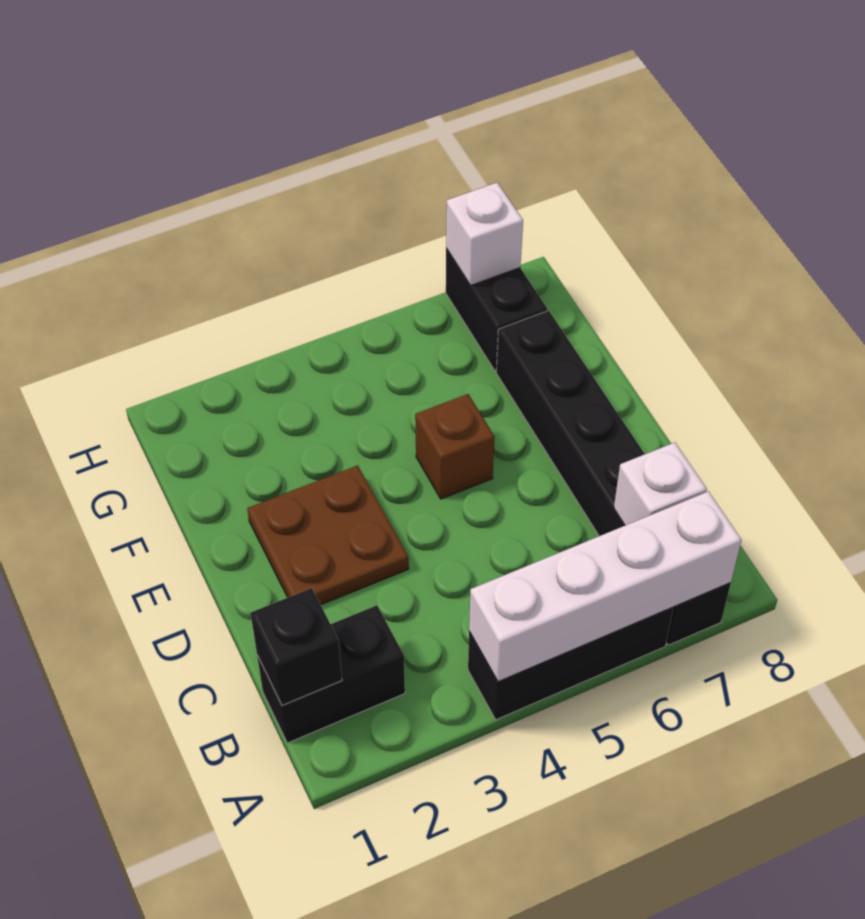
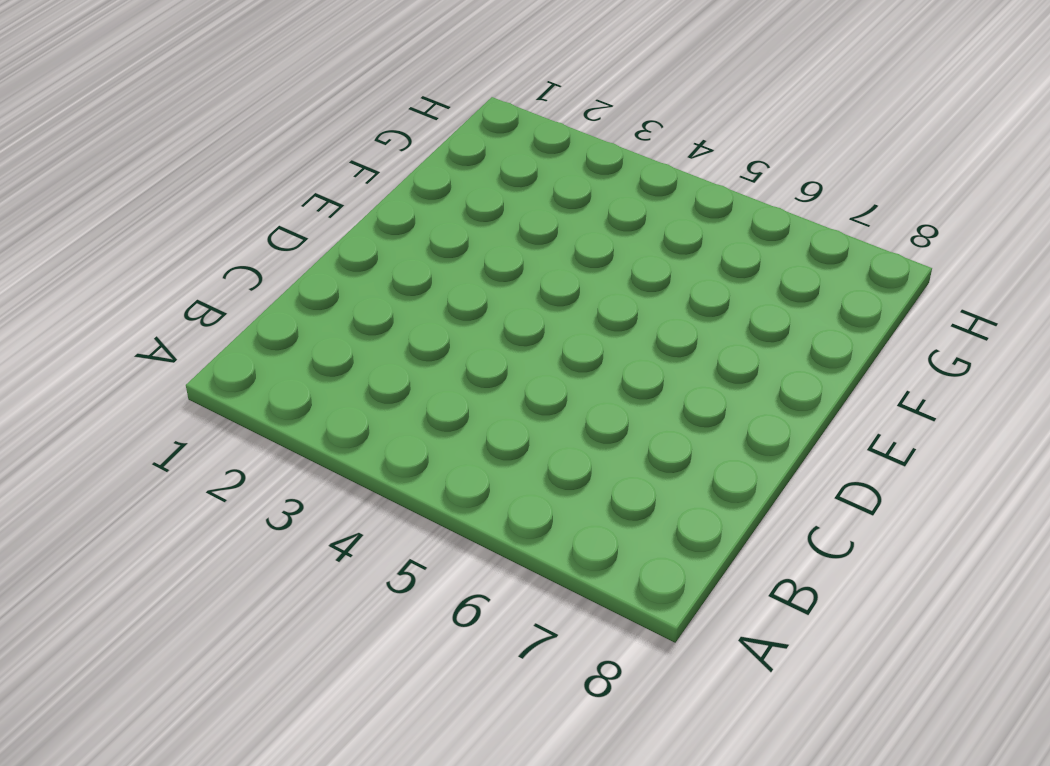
none -> black brick A4:A6 level 1
none -> black brick A7:F7 level 1

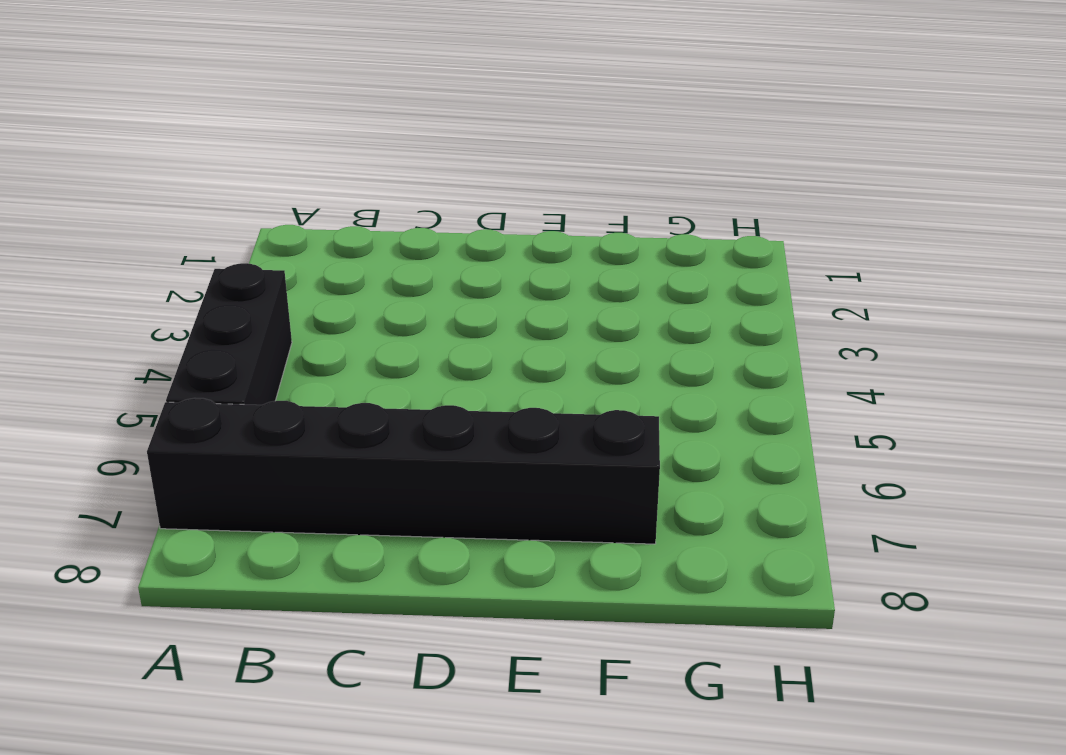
none -> black brick B1:B2 level 1
none -> brown plate D2:E3 level 1

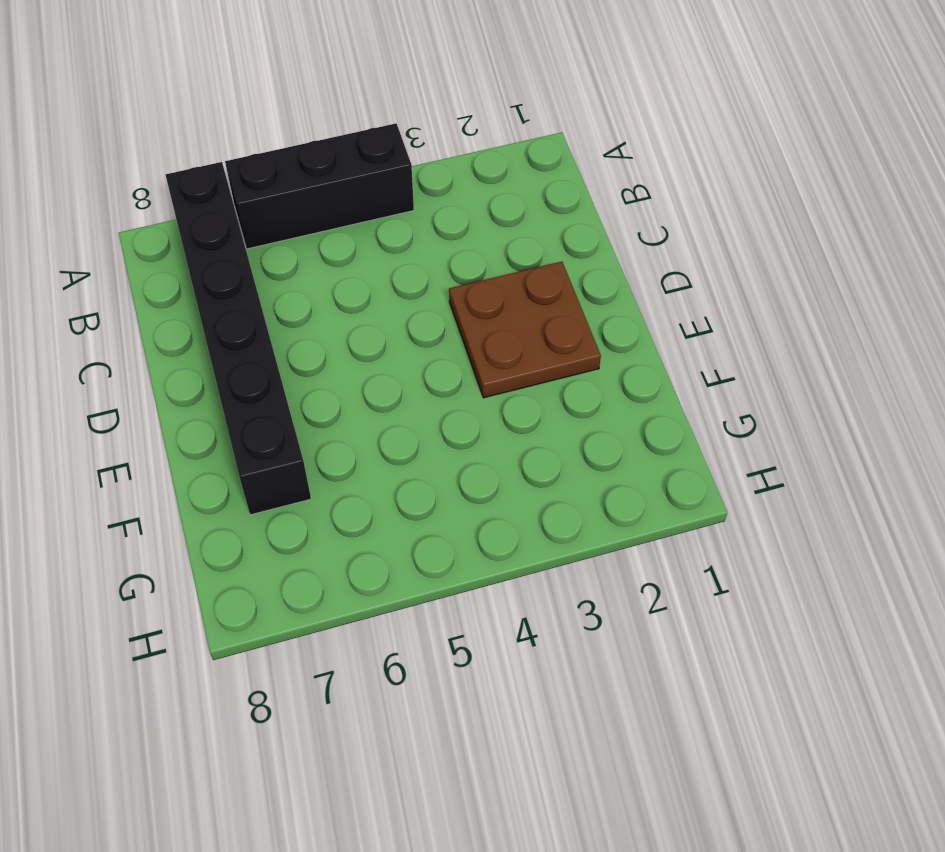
none -> black brick B1:B2 level 1
none -> brown brick E5 level 1

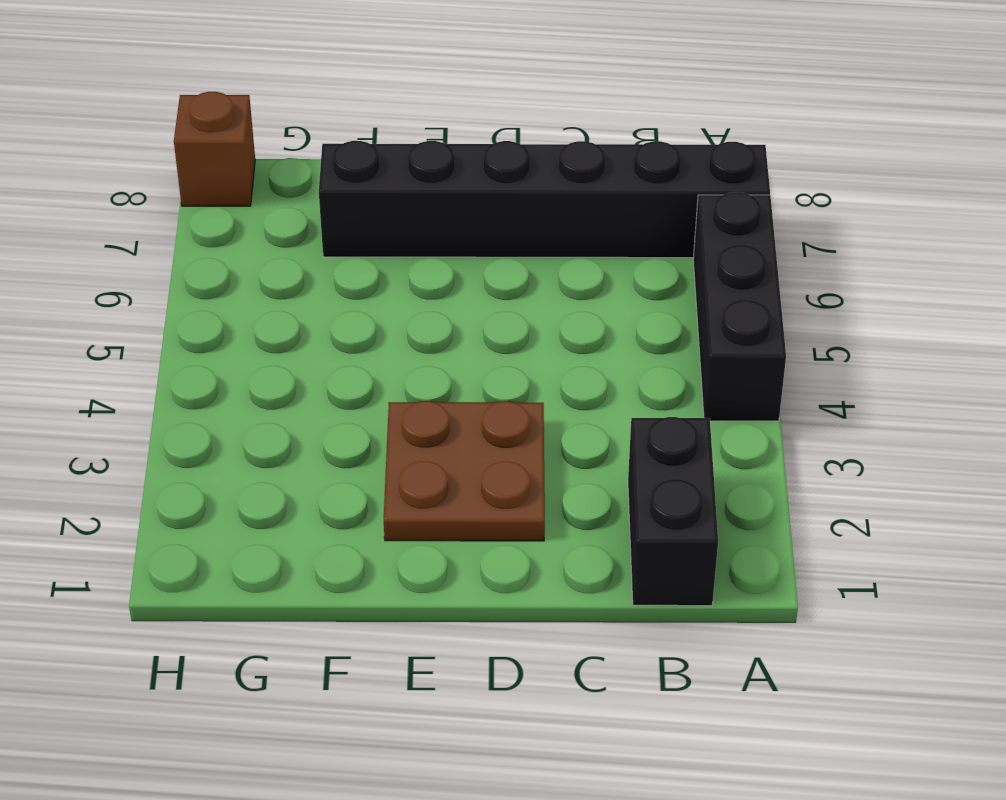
brown brick H8 level 1 -> brown brick E5 level 1
none -> black brick G7:H7 level 1
none -> white brick A4:A7 level 2

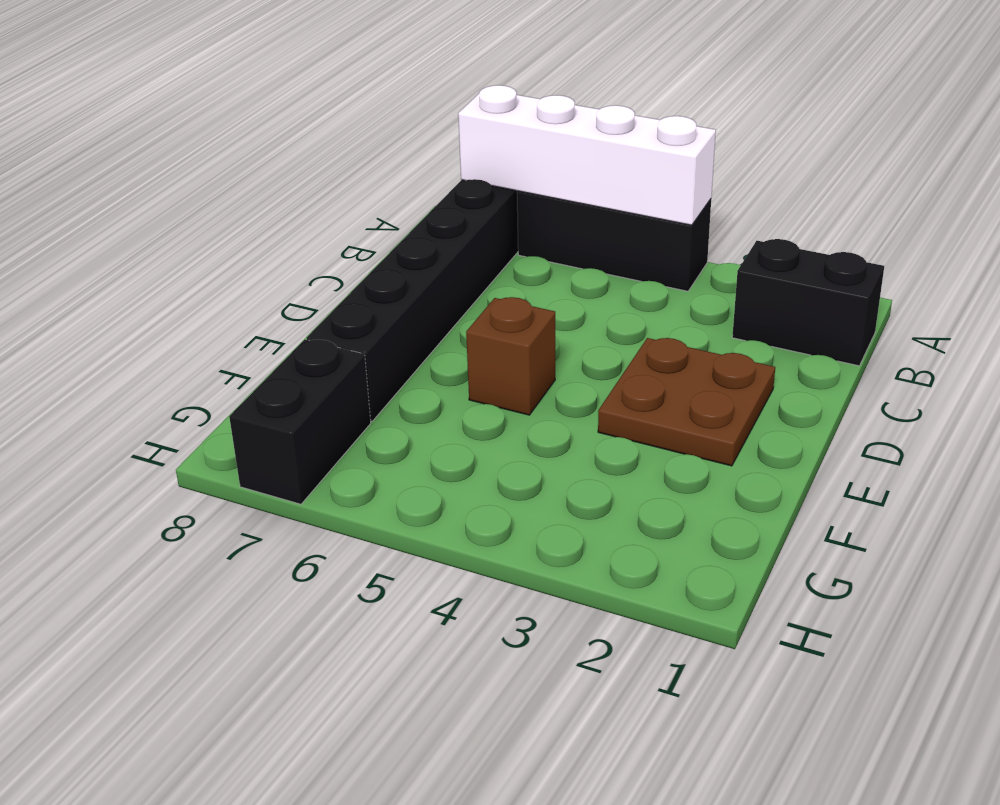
none -> black brick B1 level 2
none -> white brick B7 level 2

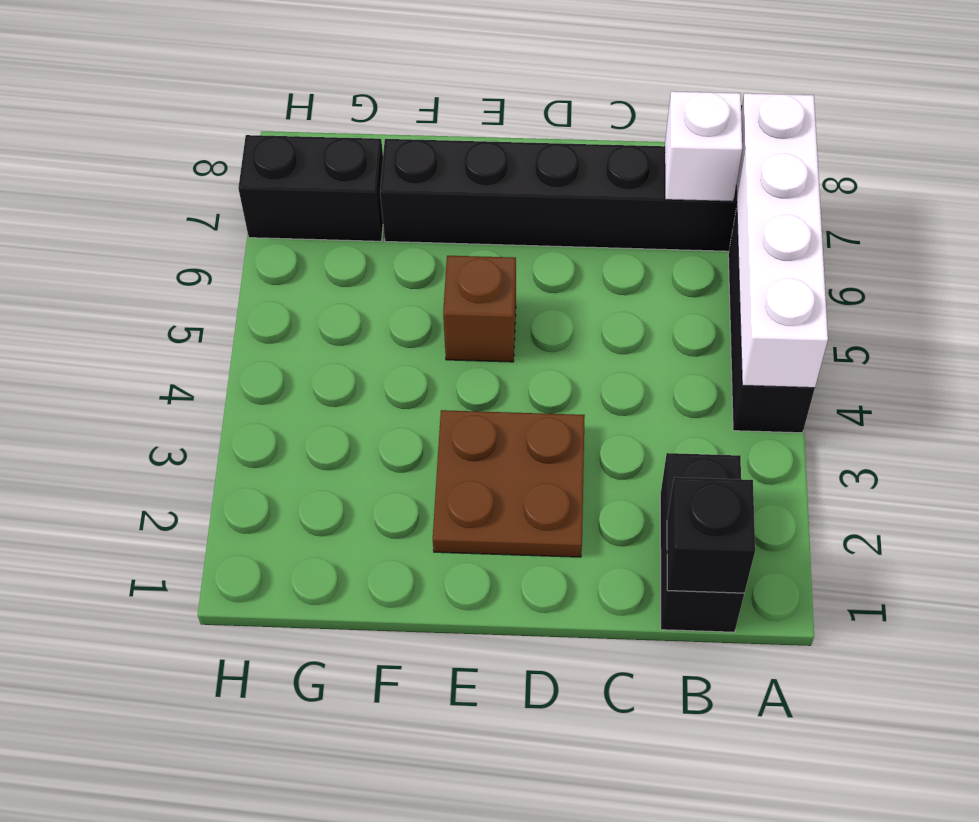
none -> white brick H7 level 2

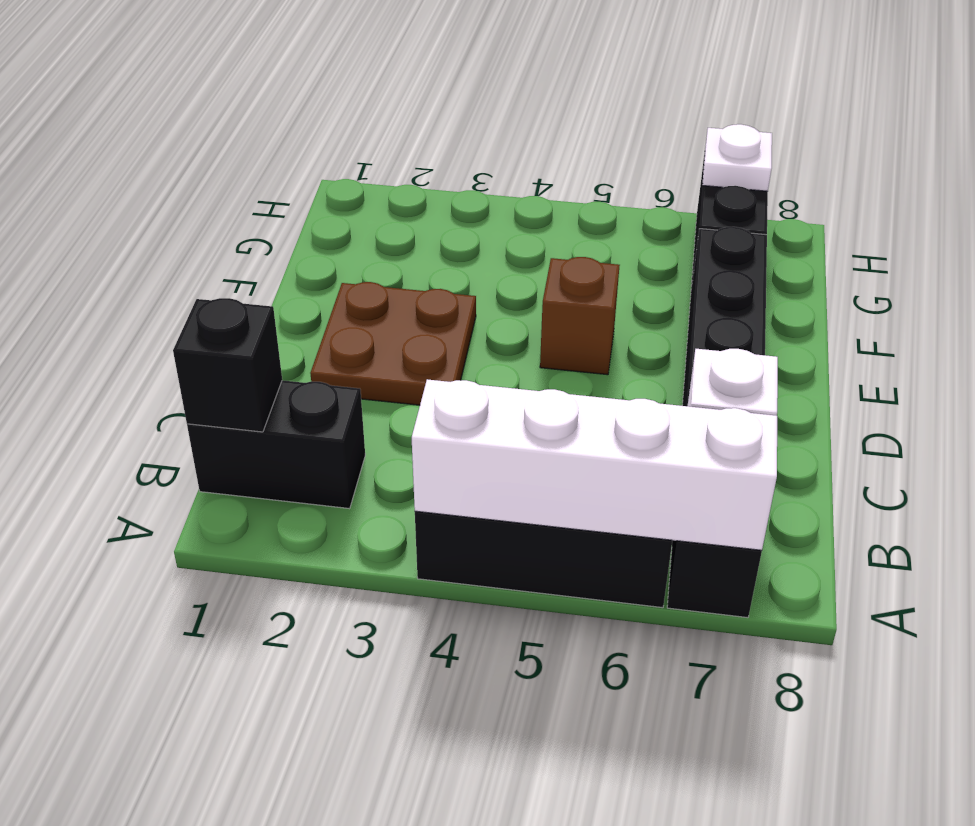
white plate H7 level 2 -> white brick H7 level 2

